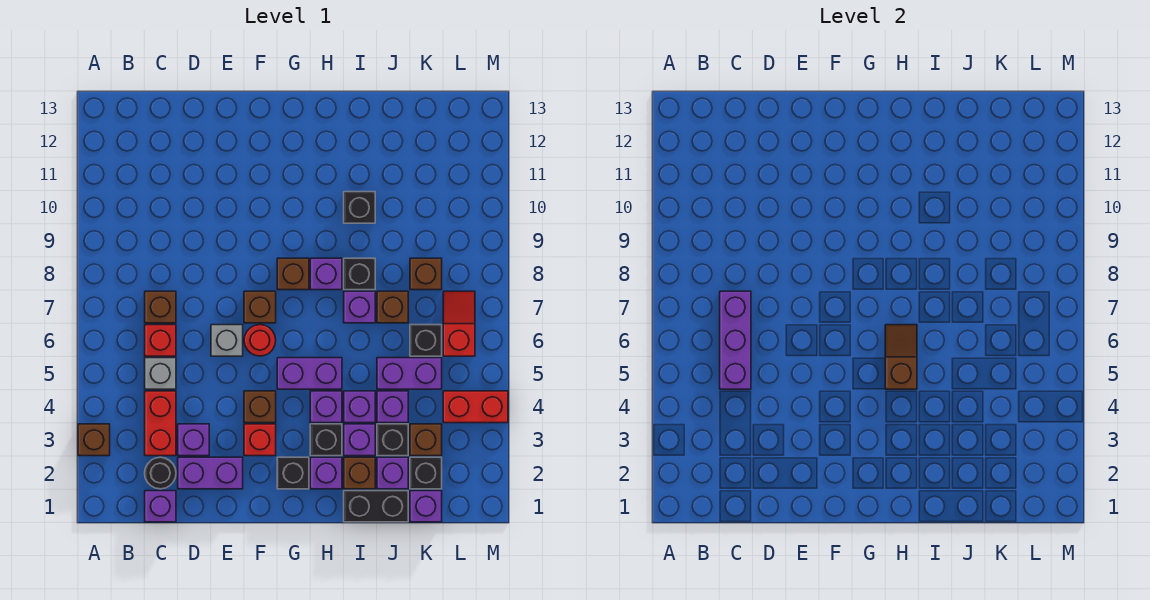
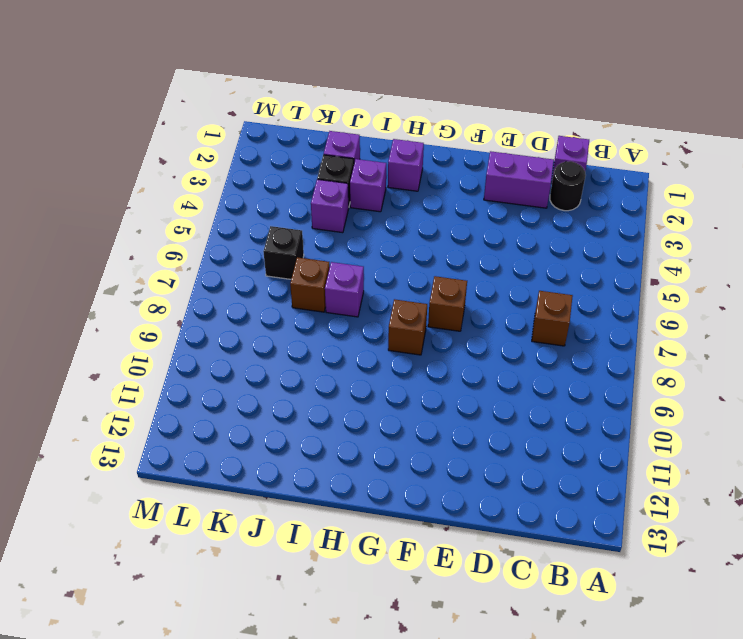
none -> brown brick A3 level 1
none -> red brick C3:C4 level 1
none -> grey brick C5 level 1
none -> red brick C6 level 1

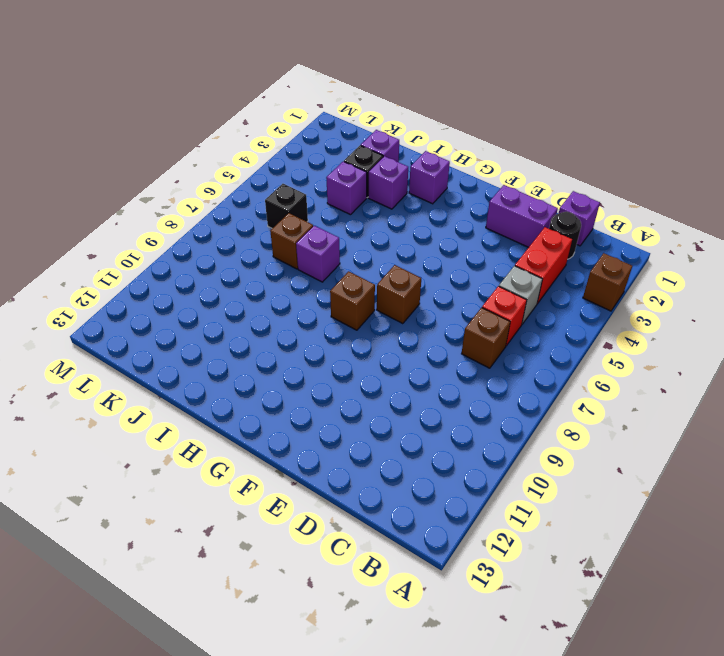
none -> purple brick D3 level 1
none -> grey brick E6 level 1
none -> red brick F3 level 1
none -> brown brick F4 level 1

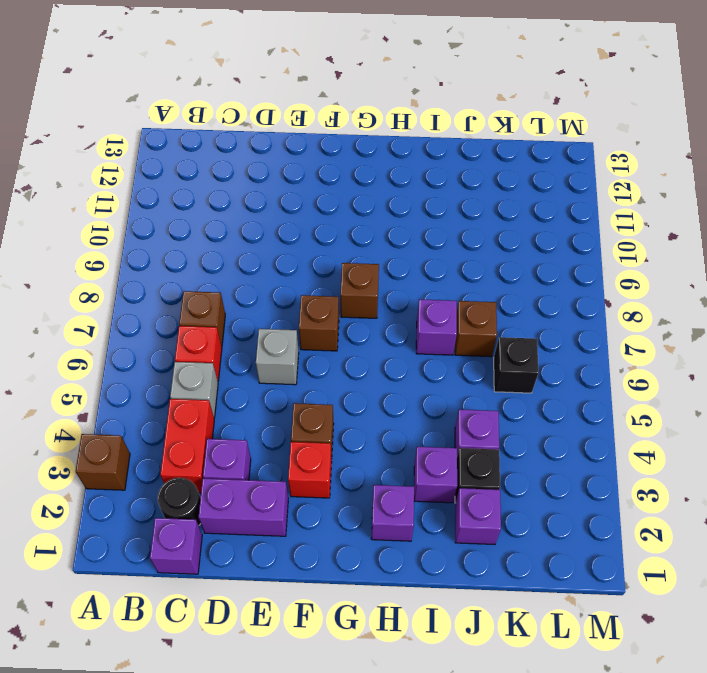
none -> red round brick F6 level 1
none -> black brick G2 level 1
none -> purple brick G5:H5 level 1
none -> black brick H3 level 1

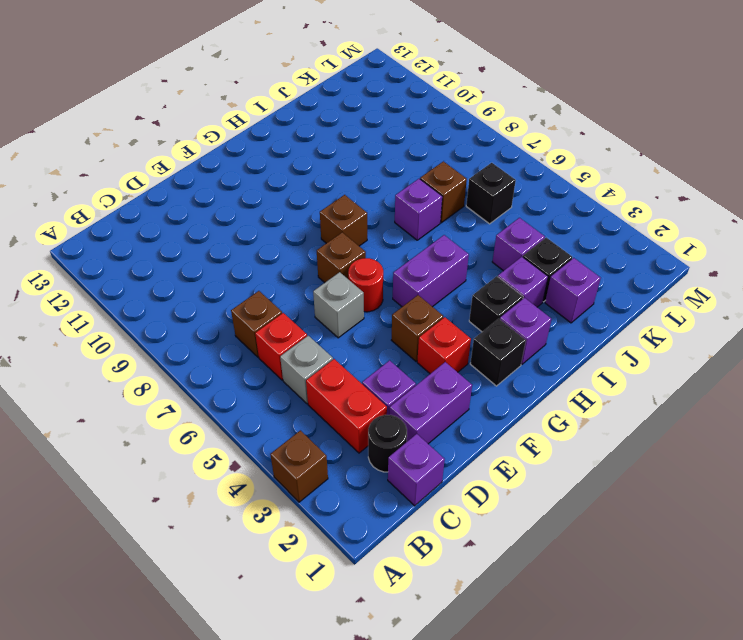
none -> purple brick H4 level 1
none -> purple brick H8 level 1
none -> black brick I1:J1 level 1
none -> brown brick I2 level 1

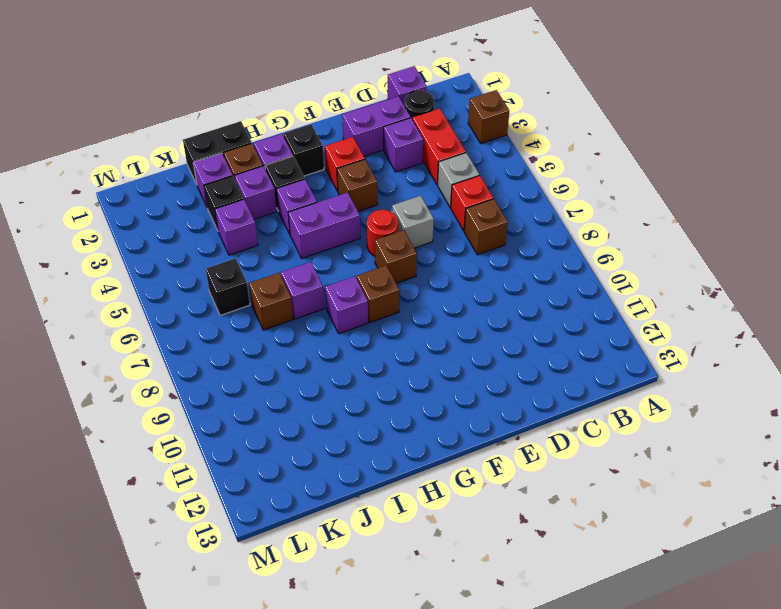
none -> purple brick I4 level 1
none -> black brick I8 level 1
none -> black brick I10 level 1
none -> purple brick J5:K5 level 1

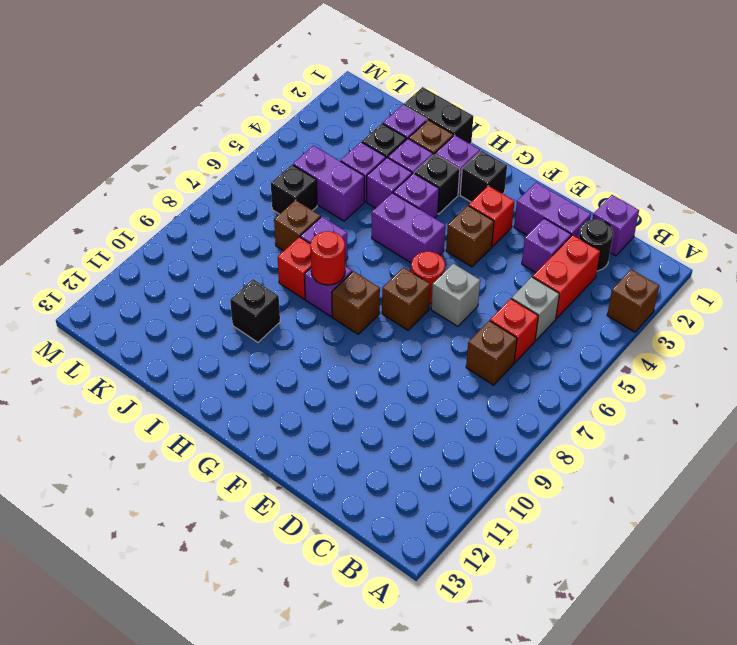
red round brick H8 level 2 -> none
red brick I8 level 1 -> black brick I8 level 1
none -> purple brick K1 level 1
none -> black brick K2 level 1
none -> brown brick K3 level 1
none -> brown brick K8 level 1

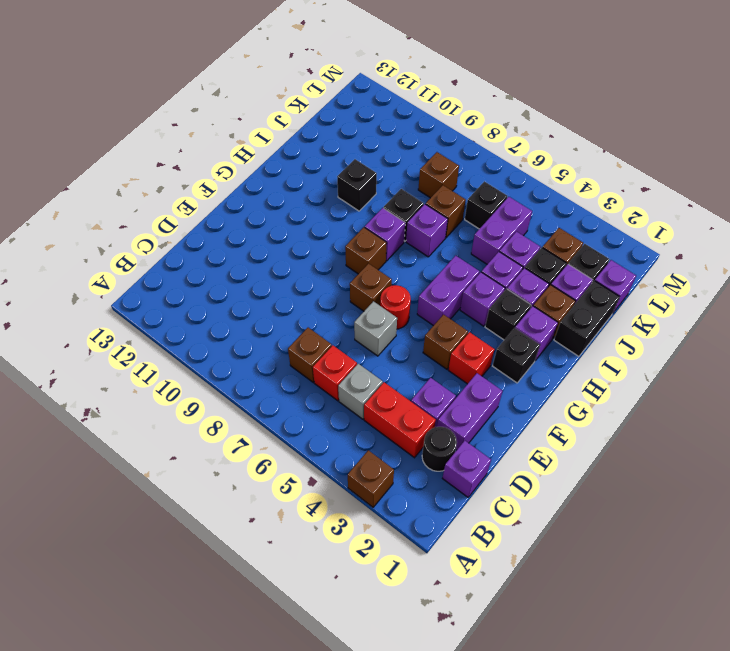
none -> red brick L4:M4 level 1
none -> red slope L6:L7 level 1 top 6
none -> purple brick C5:C7 level 2
none -> brown slope H5:H6 level 2 top 5

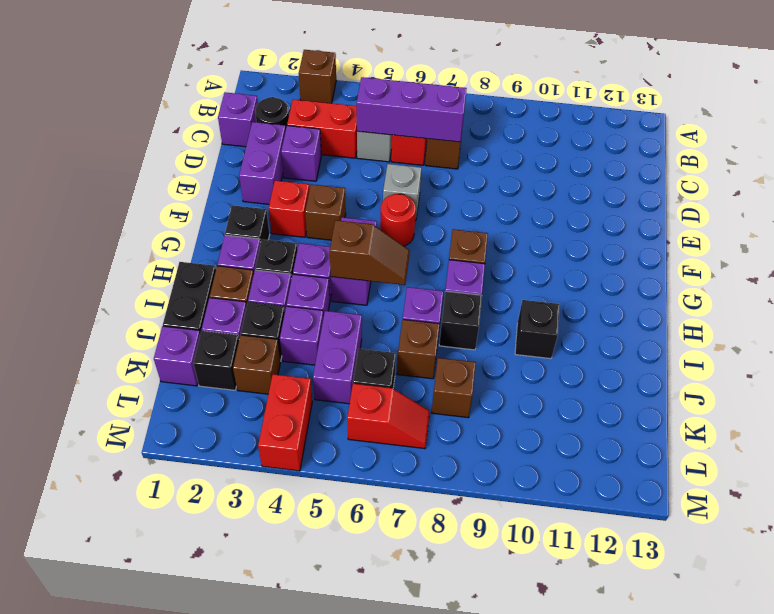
none -> brown brick F7 level 1

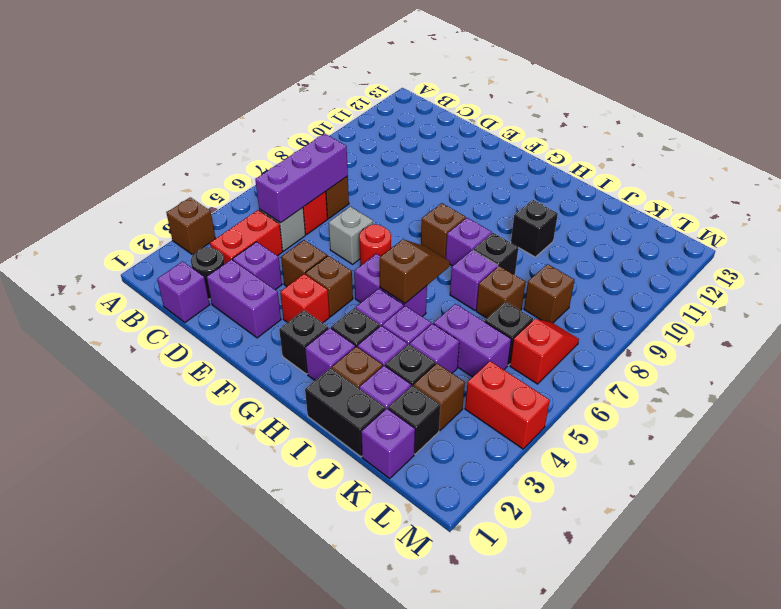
brown brick E4 level 1 -> brown brick F7 level 1

